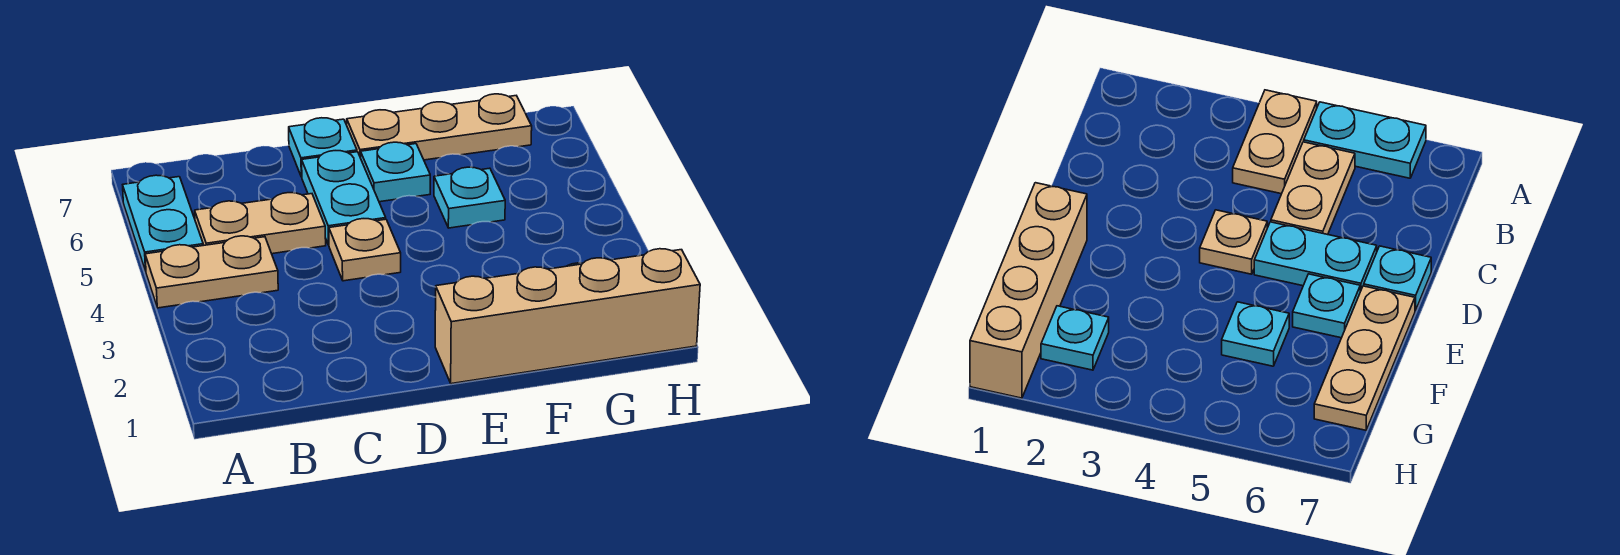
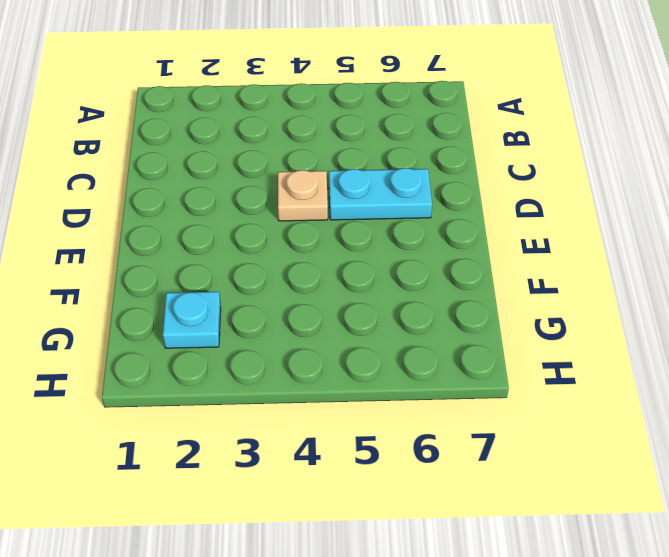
none -> tan plate A4:B4 level 1
none -> cyan plate A5:A6 level 1

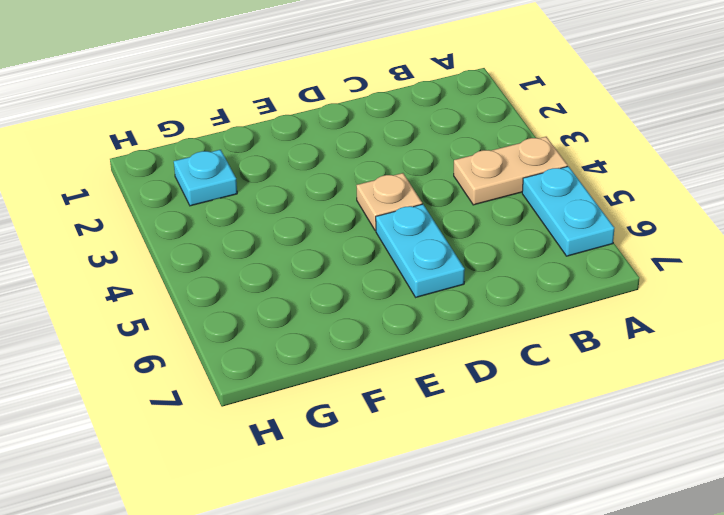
none -> tan plate B5:C5 level 1
none -> cyan plate D7 level 1

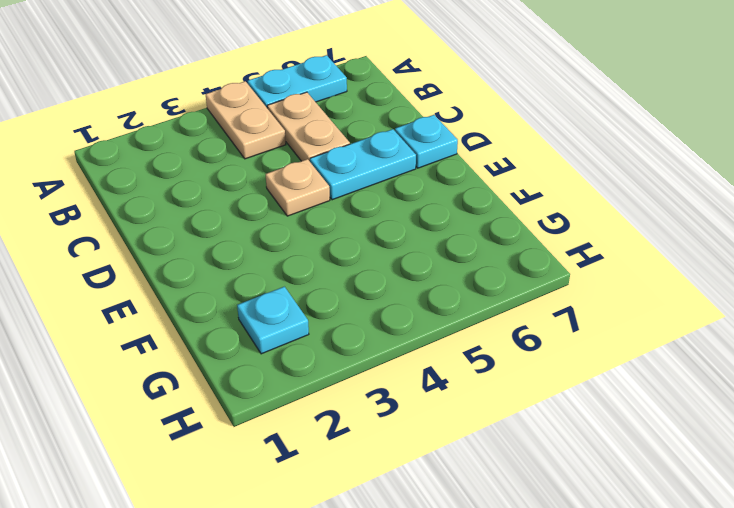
none -> tan brick E1:H1 level 1
none -> cyan plate E6 level 1

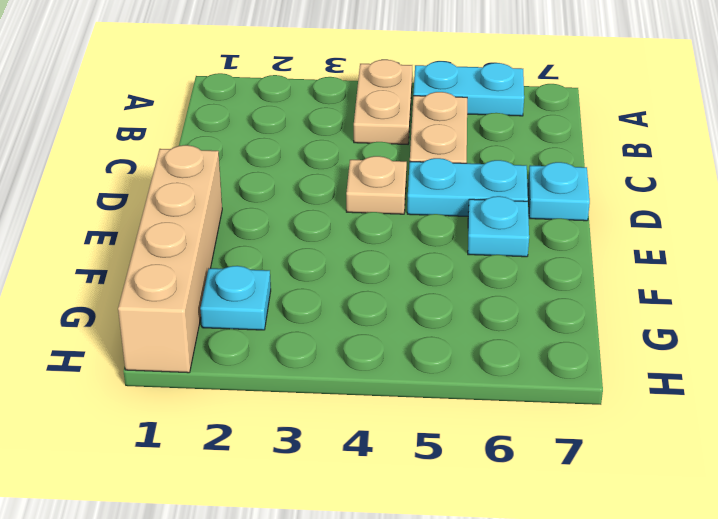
none -> tan plate E7:G7 level 1
none -> cyan plate F5 level 1

